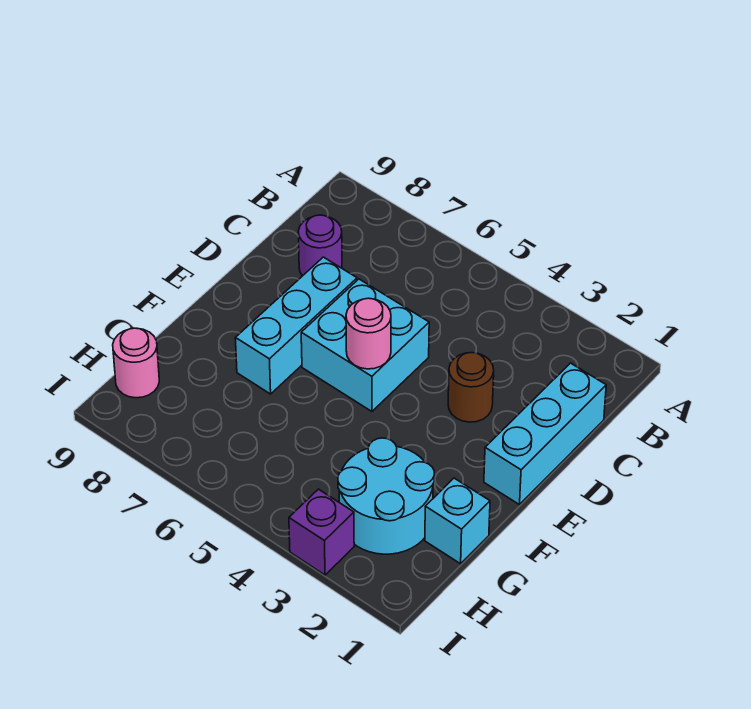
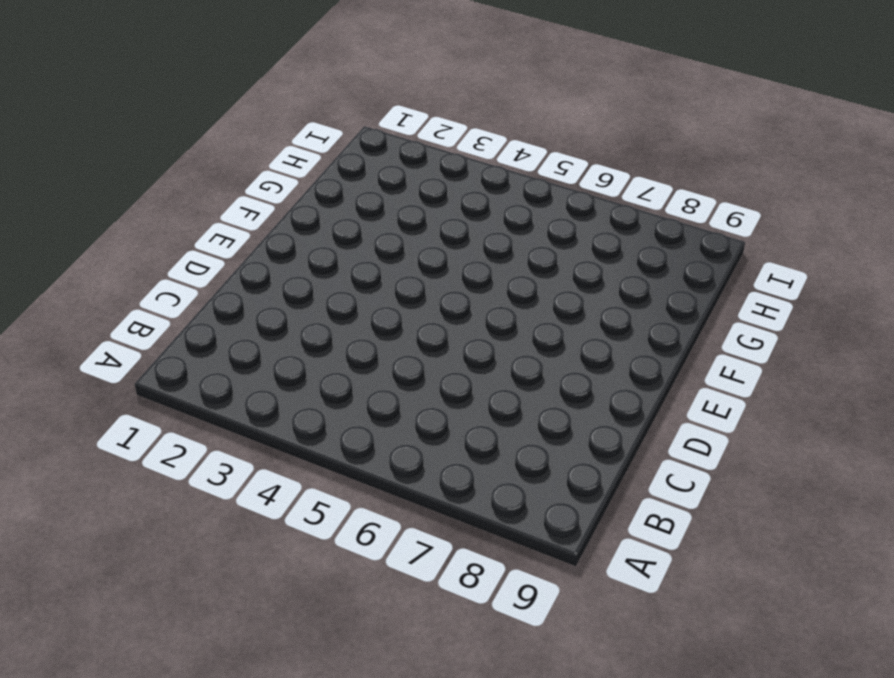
none -> cyan brick C1:E1 level 1
none -> purple round brick C8 level 1

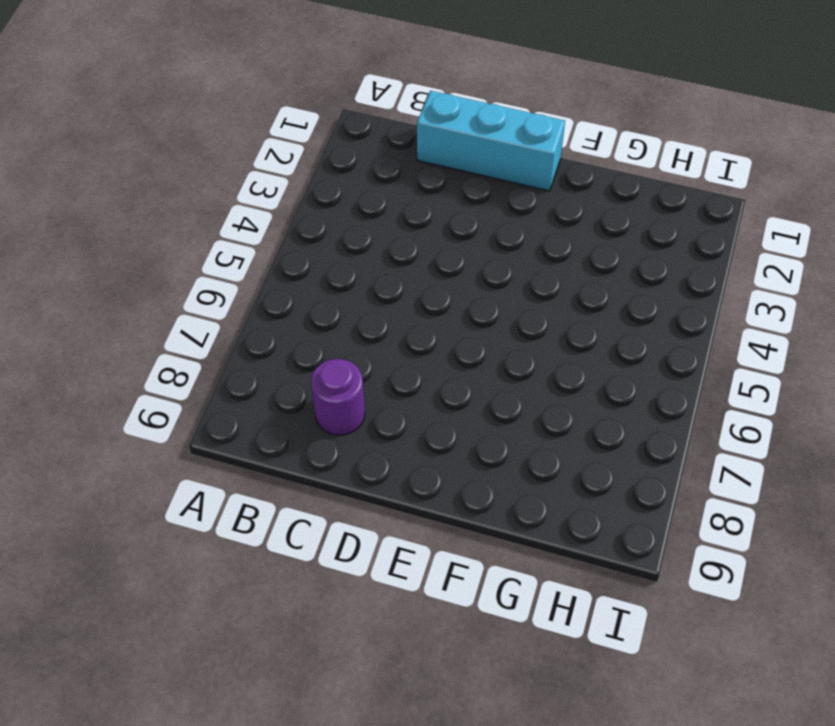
none -> brown round brick D3 level 1
none -> cyan brick D5:E6 level 1

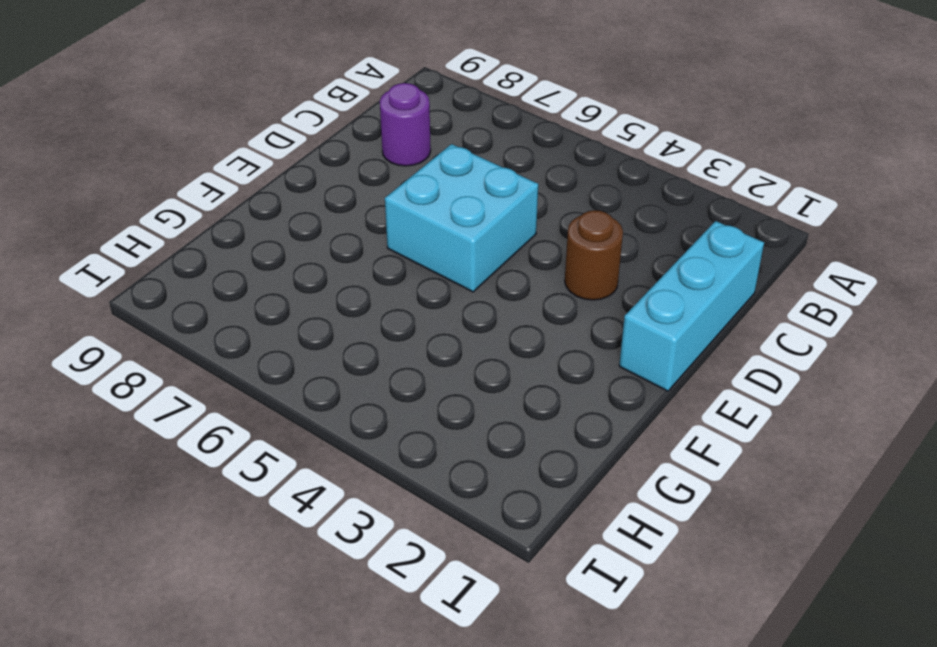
none -> cyan brick D7:F7 level 1
none -> cyan brick G1 level 1

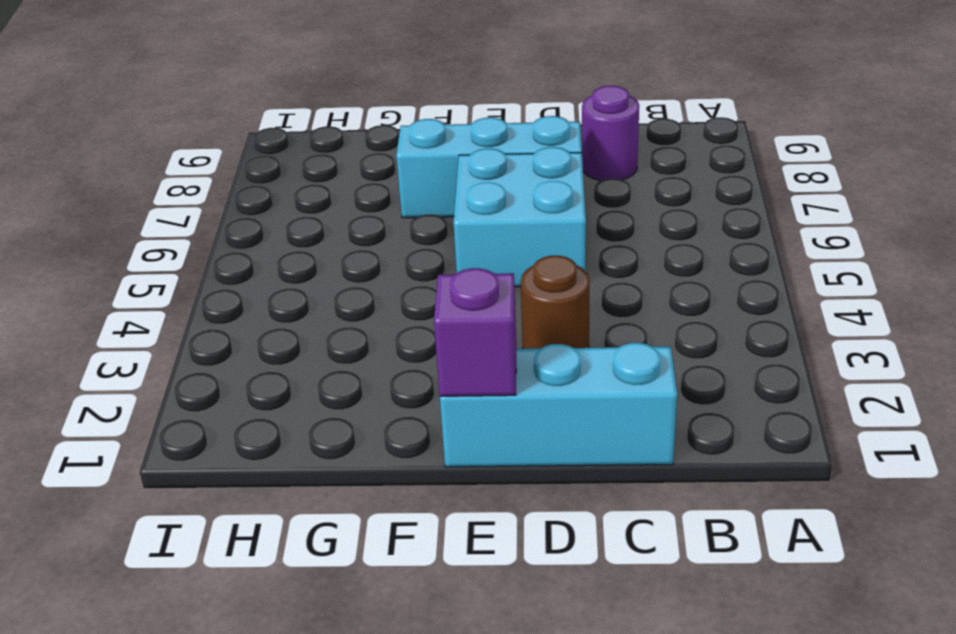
purple brick E1 level 2 -> purple brick I3 level 1
none -> cyan brick G1 level 1
none -> cyan round brick G2:H3 level 1

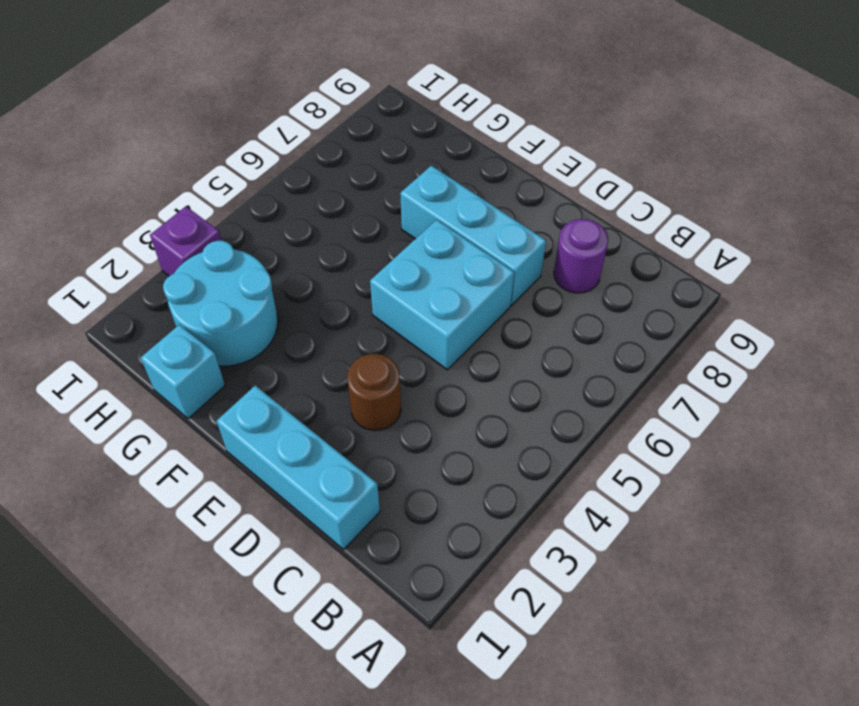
none -> pink round brick H9 level 1
none -> pink round brick E5 level 2

